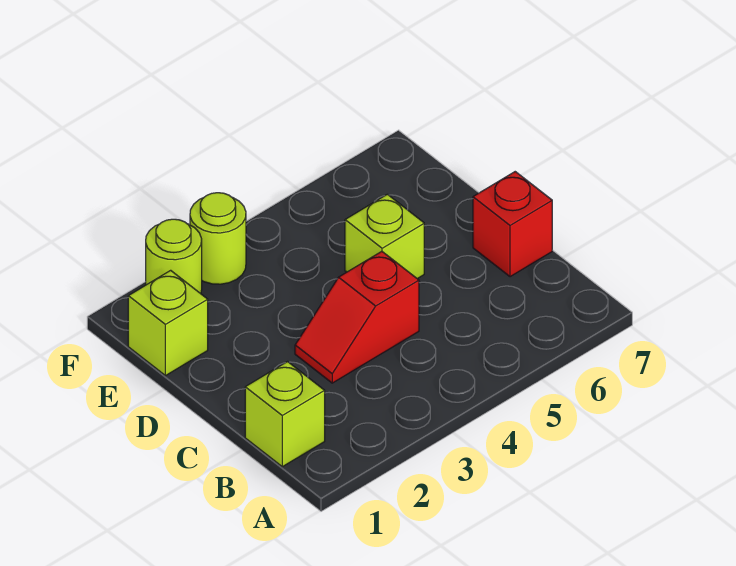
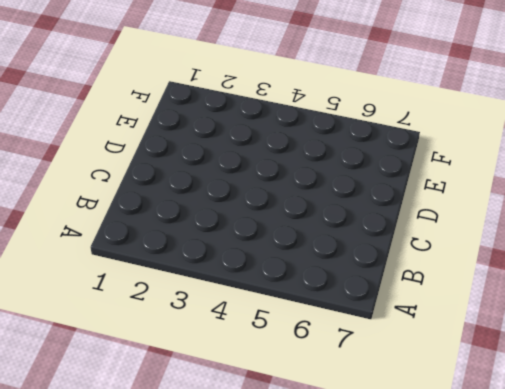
none -> lime brick B1 level 1
none -> red slope C3:C4 level 1 top 4

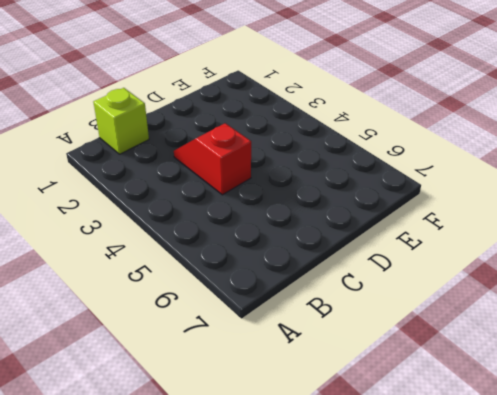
none -> red brick C7 level 1
none -> lime brick D5 level 1

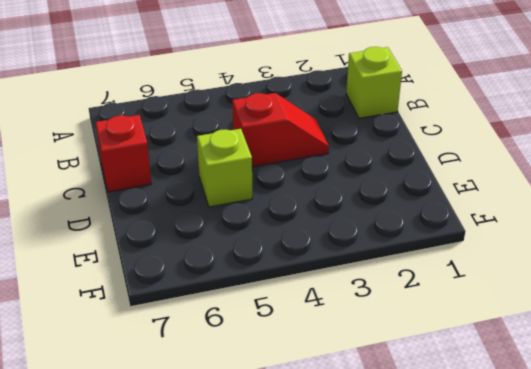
none -> lime brick E1 level 1
none -> lime round brick F2 level 1

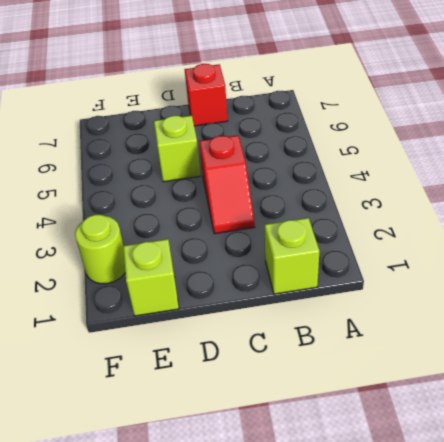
none -> lime round brick F3 level 1

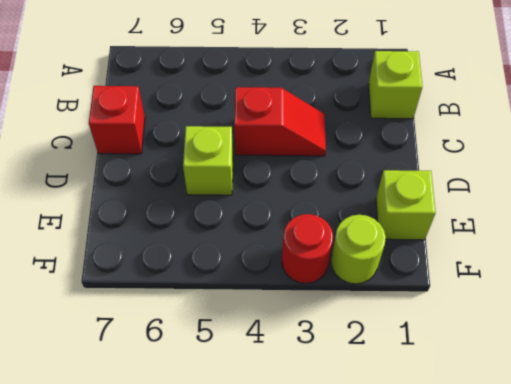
red round brick F3 level 1 -> lime round brick F3 level 1

